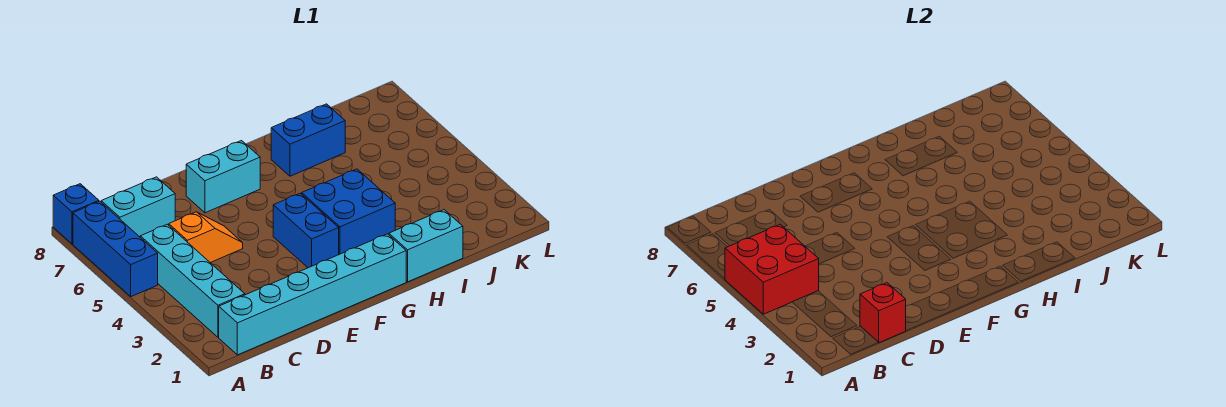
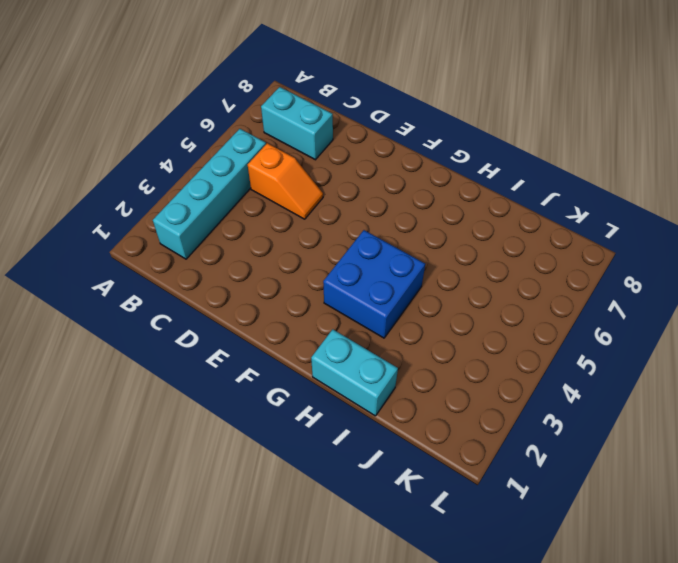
none -> blue brick A5:A7 level 1
none -> blue brick A8 level 1
none -> cyan brick B1:G1 level 1

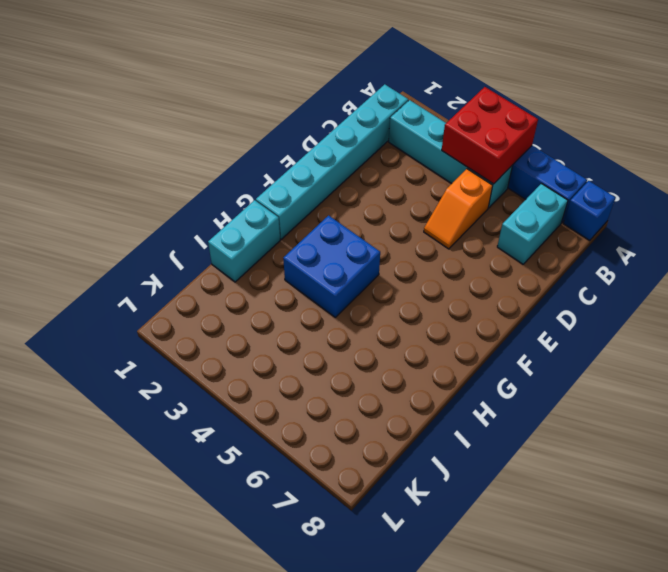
none -> cyan brick E7:F7 level 1
none -> blue brick F3:F4 level 1
none -> blue brick H7:I7 level 1

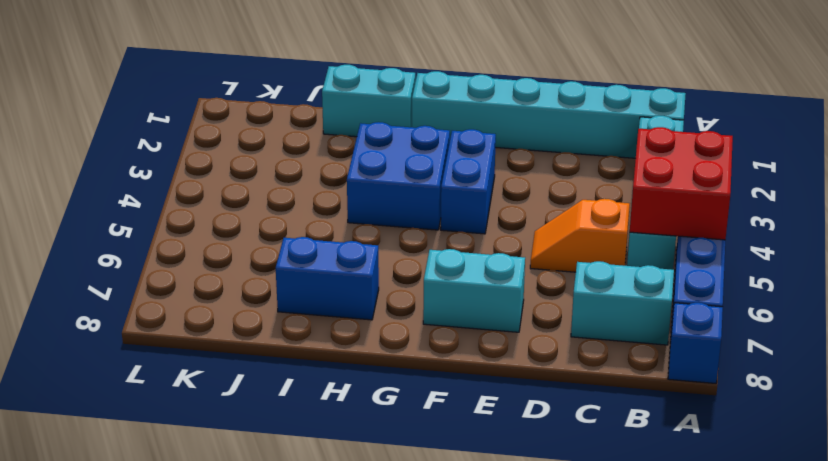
none -> red brick C1 level 2

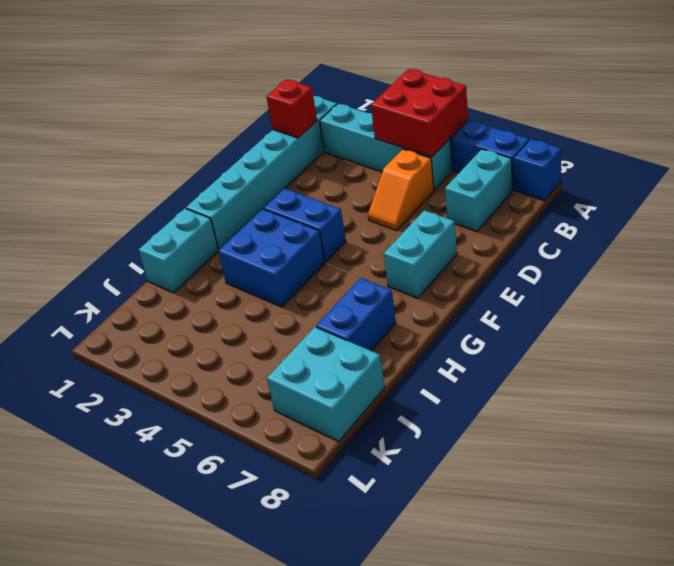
cyan brick J7:K8 level 1 -> none

